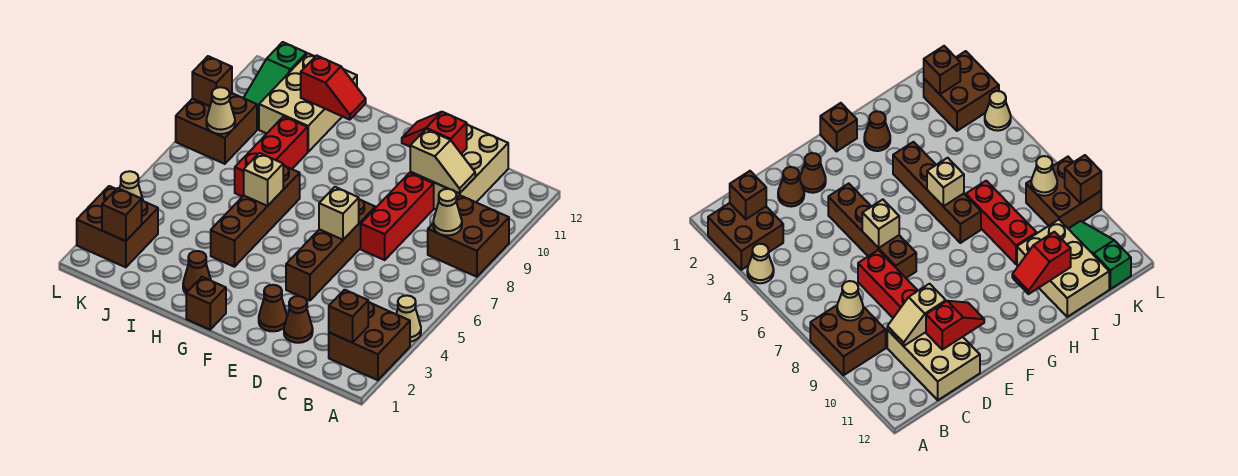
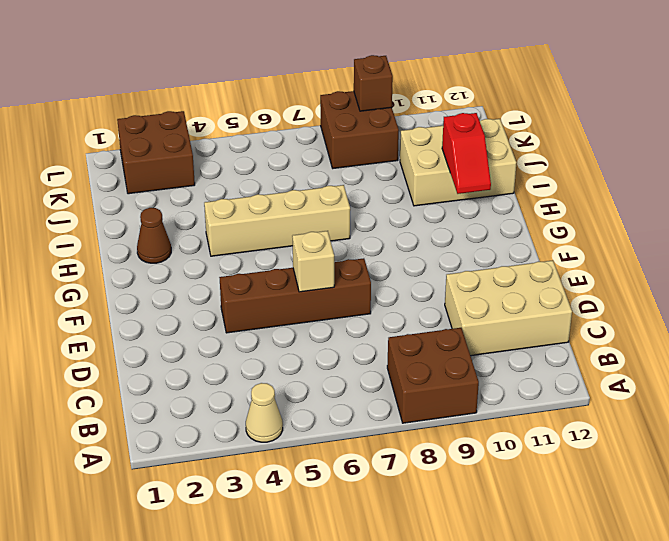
tan brick H4:H7 level 1 -> brown brick H4:H7 level 1
none -> brown brick A2:B3 level 1
none -> brown cone D2 level 1
none -> red brick D7:D9 level 1

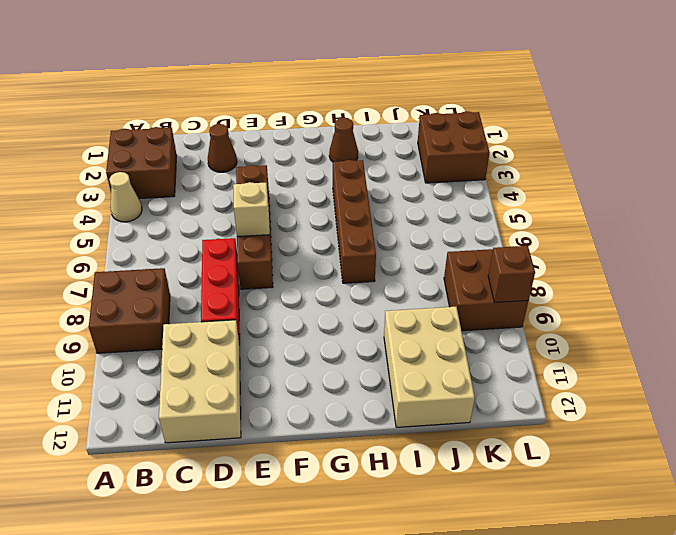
none -> brown cone E2 level 1
none -> brown brick G1 level 1
none -> red brick I7:I9 level 1

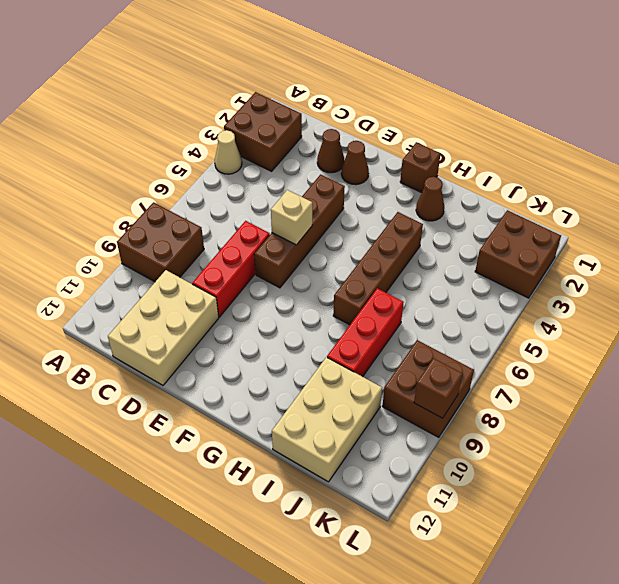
none -> green slope K10:K12 level 1 top 12
none -> tan cone L4 level 1
none -> brown brick B2 level 2

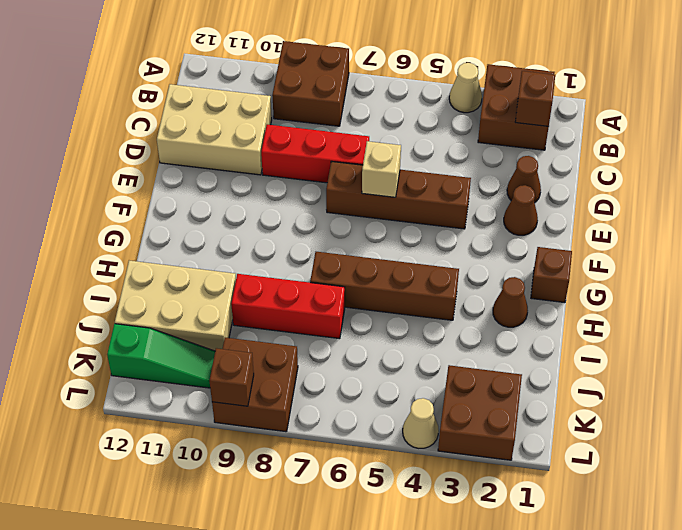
none -> tan cone B8 level 2
none -> tan slope C10:D10 level 2 top D
none -> red slope D11:E11 level 2 top D

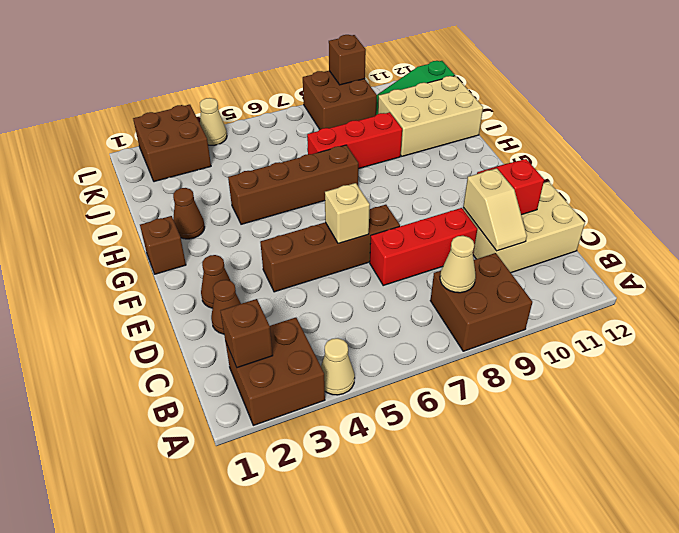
none -> tan brick H6 level 2
none -> red slope H11:I11 level 2 top I
none -> brown brick K2 level 2

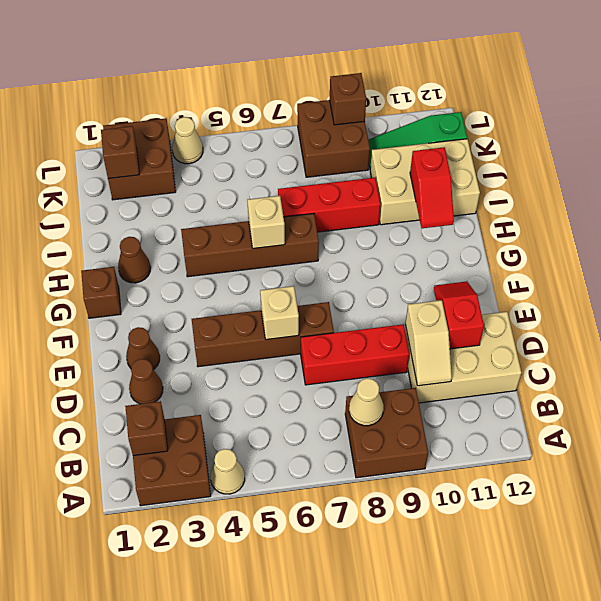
none -> tan cone K8 level 2

